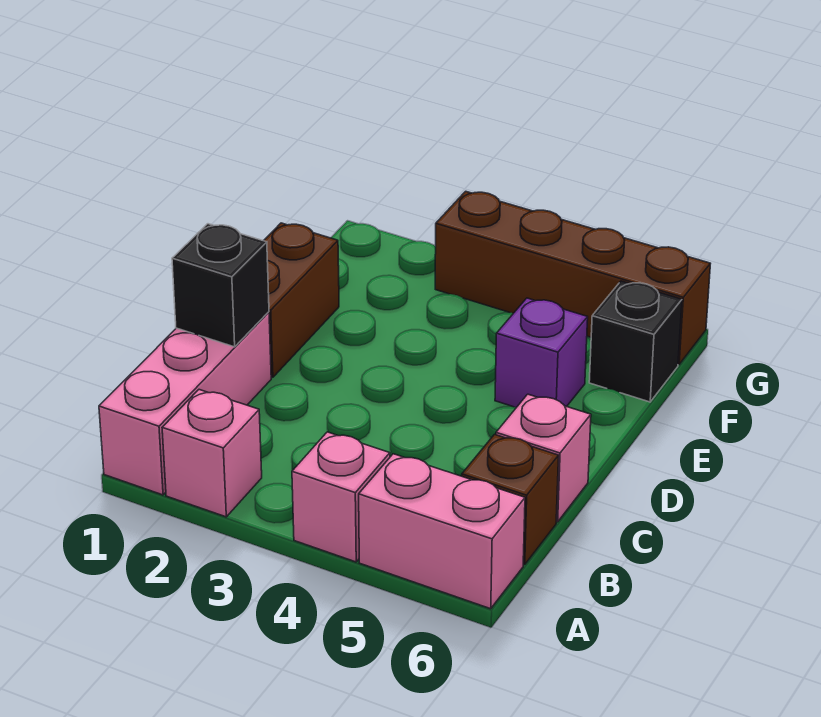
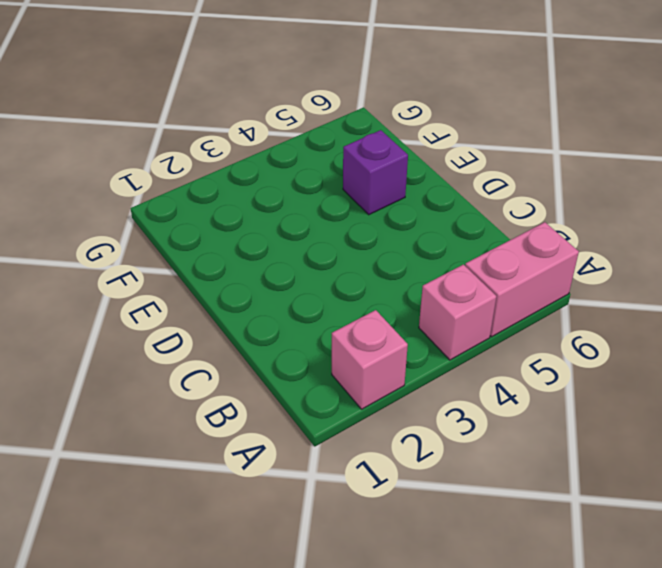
none -> pink brick A1:C1 level 1
none -> brown brick B6 level 1

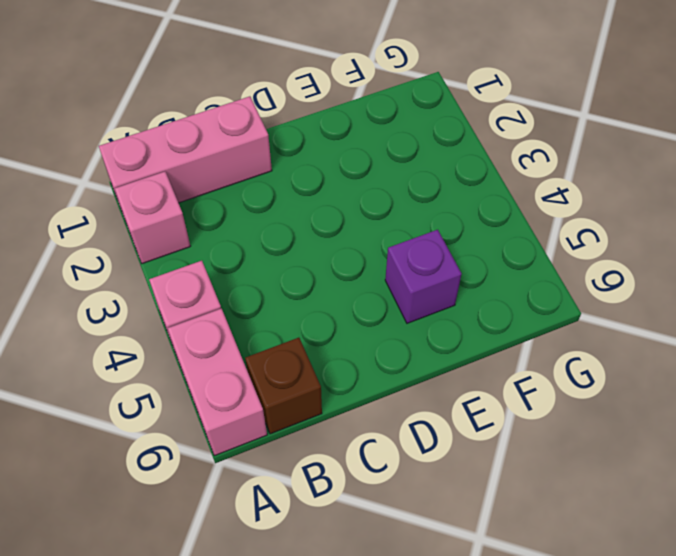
none -> pink brick C6 level 1
none -> brown brick D1:E1 level 1

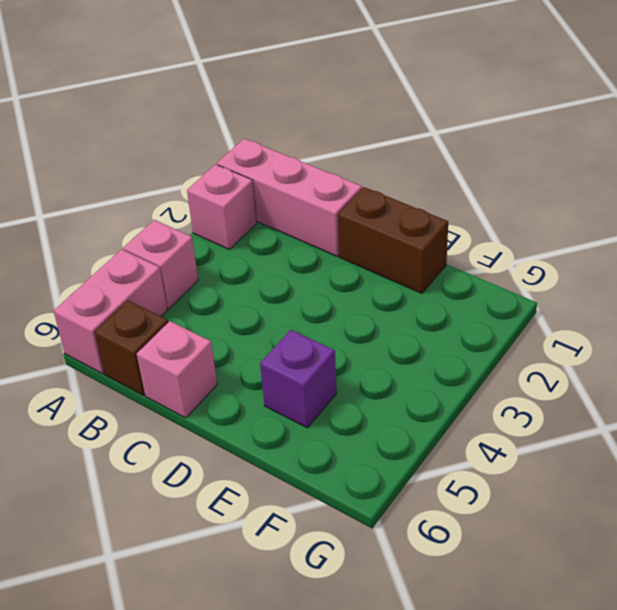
none -> black brick F6 level 1
none -> brown brick G3:G6 level 1

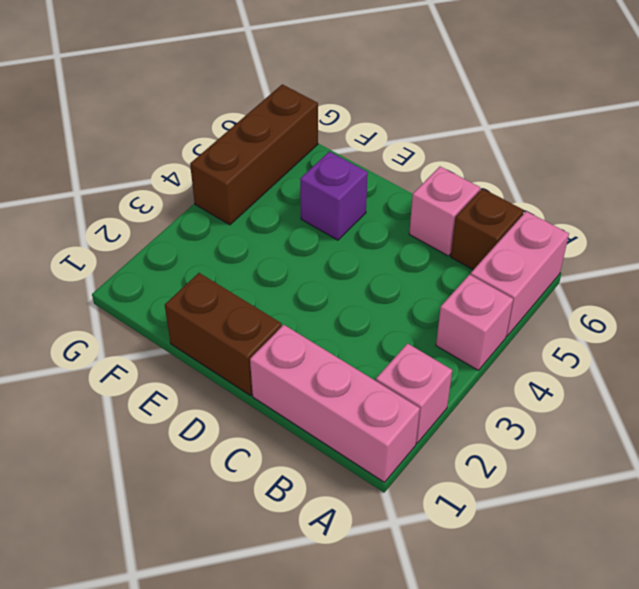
brown brick G4:G6 level 1 -> brown brick G3:G6 level 1
none -> black brick F6 level 1
none -> black brick C1 level 2

